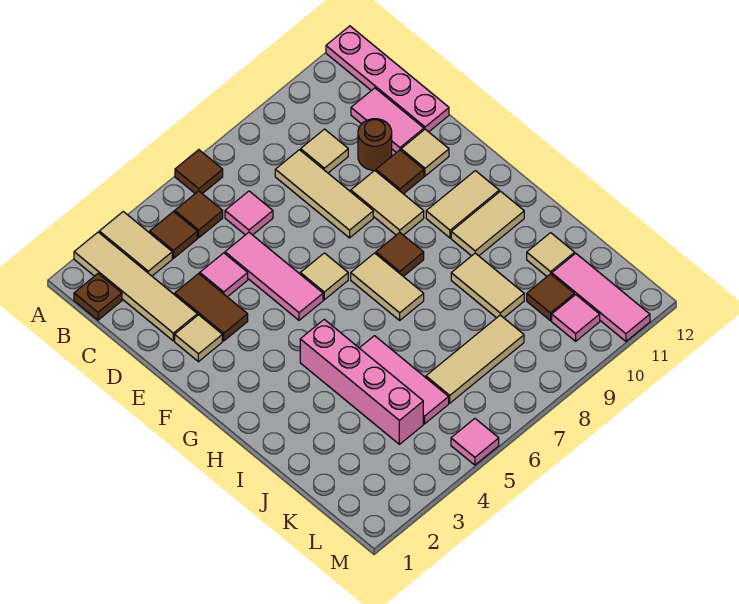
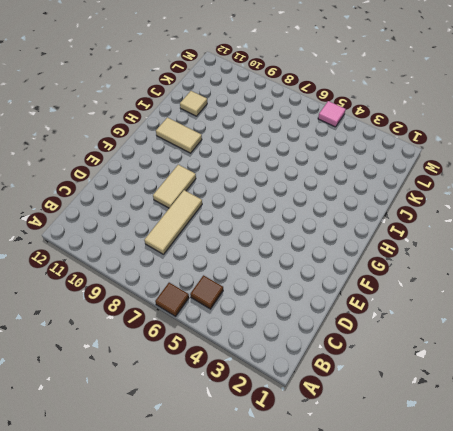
none -> tan tile A2:D2 level 1
none -> tan tile A3:B3 level 1
none -> pink plate A12:D12 level 1
none -> brown plate B1 level 1

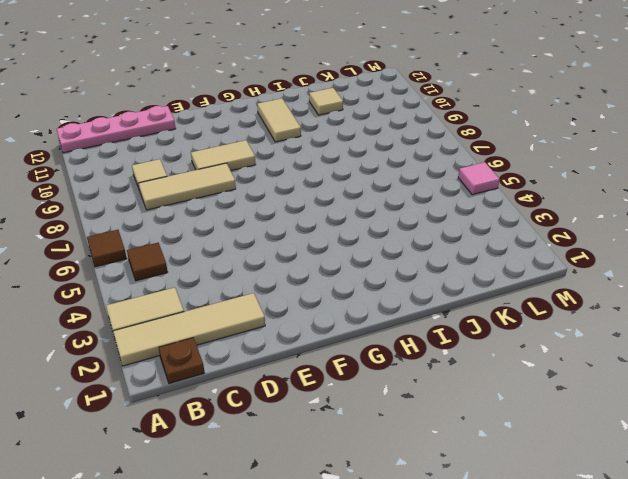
none -> brown tile B4 level 1
none -> pink tile C6 level 1
none -> pink tile C11:D11 level 1
none -> brown tile D3:E3 level 1

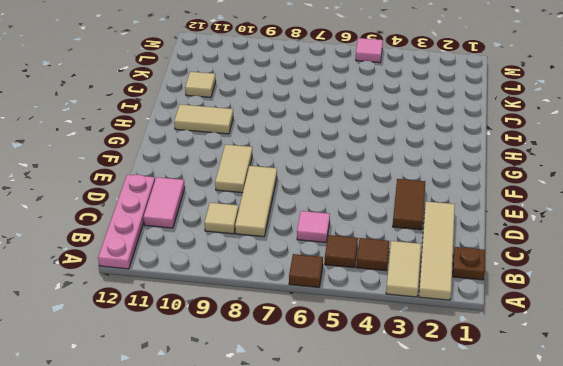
none -> pink tile D4 level 1
none -> pink tile D5:F5 level 1
none -> brown round brick D10 level 1
none -> tan tile E2 level 1

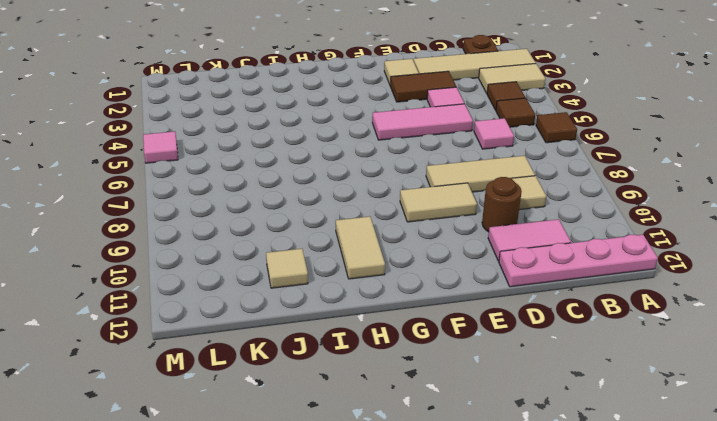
none -> brown tile E10 level 1
none -> tan tile E11 level 1
none -> tan tile F6 level 1
none -> tan tile G7:H7 level 1

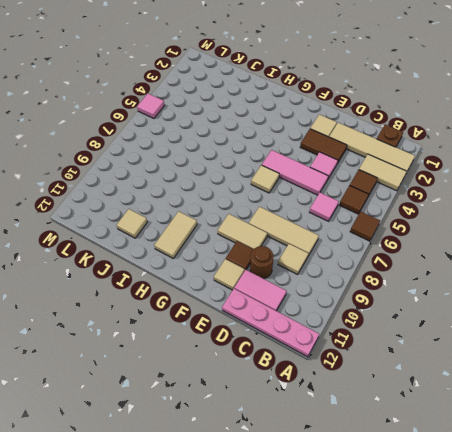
none -> tan tile G7:H7 level 1
none -> brown tile G8 level 1
none -> tan tile G10:G11 level 1
none -> pink brick H4:K4 level 1

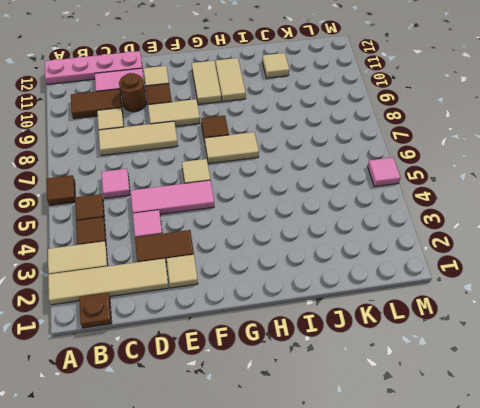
brown tile B10:C10 level 1 -> none
none -> pink brick H4:K4 level 1
none -> pink tile I5:K5 level 1
none -> tan tile I9:J9 level 1
none -> tan tile K6:K8 level 1

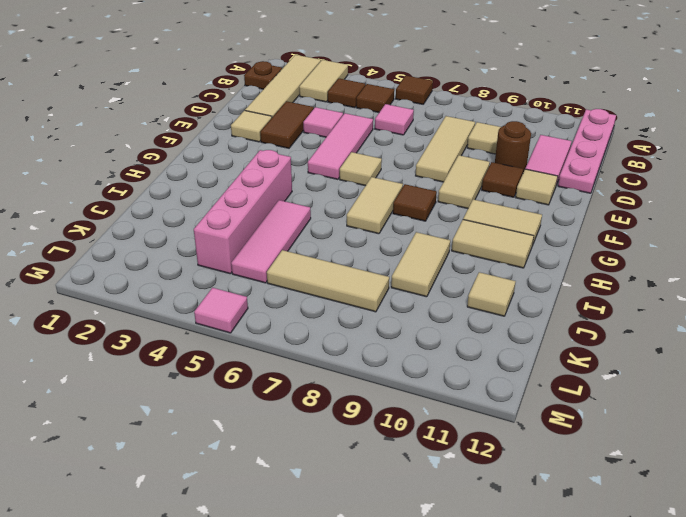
none -> brown tile K10 level 1
none -> pink tile K11:M11 level 1
none -> pink tile L10 level 1

